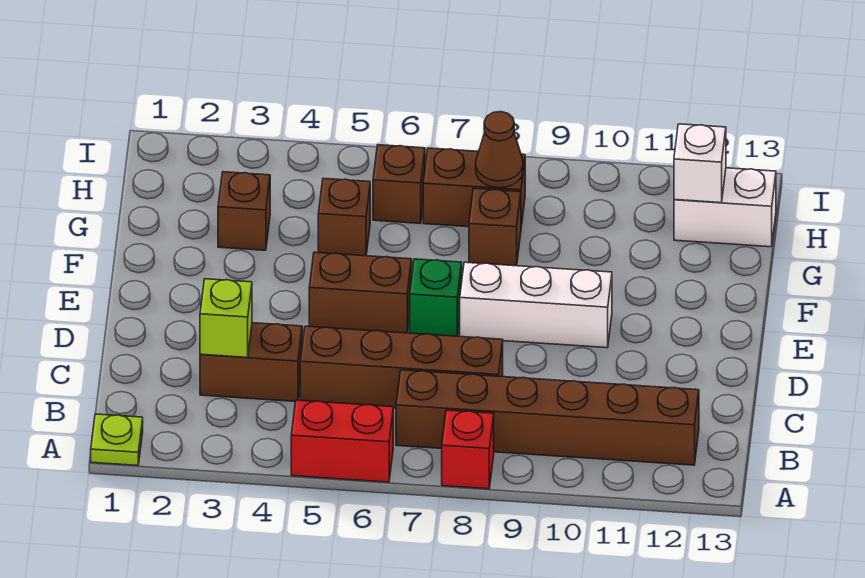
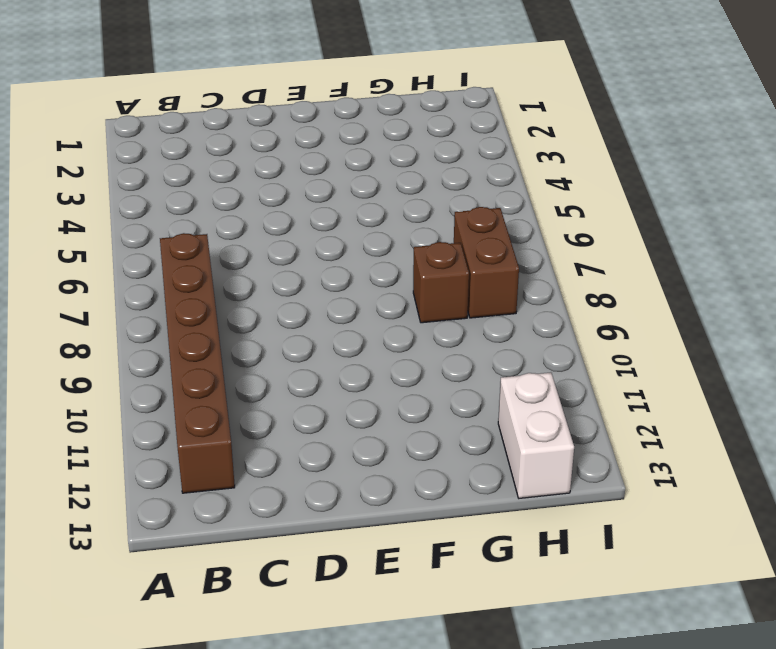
none -> lime plate A1 level 1
none -> red brick A5:A6 level 1
none -> red brick A8 level 1

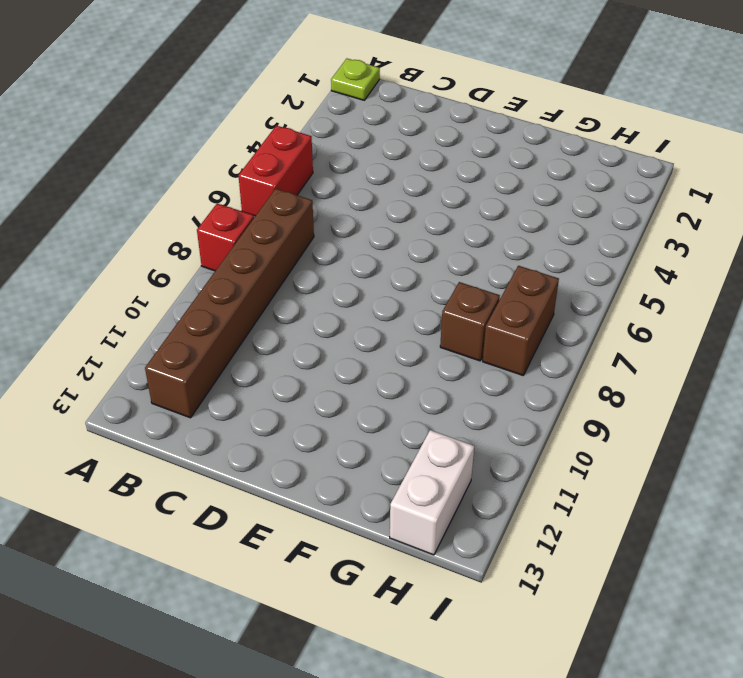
none -> brown brick C3:C4 level 1
none -> brown brick C5:C8 level 1
none -> brown brick E5:E6 level 1

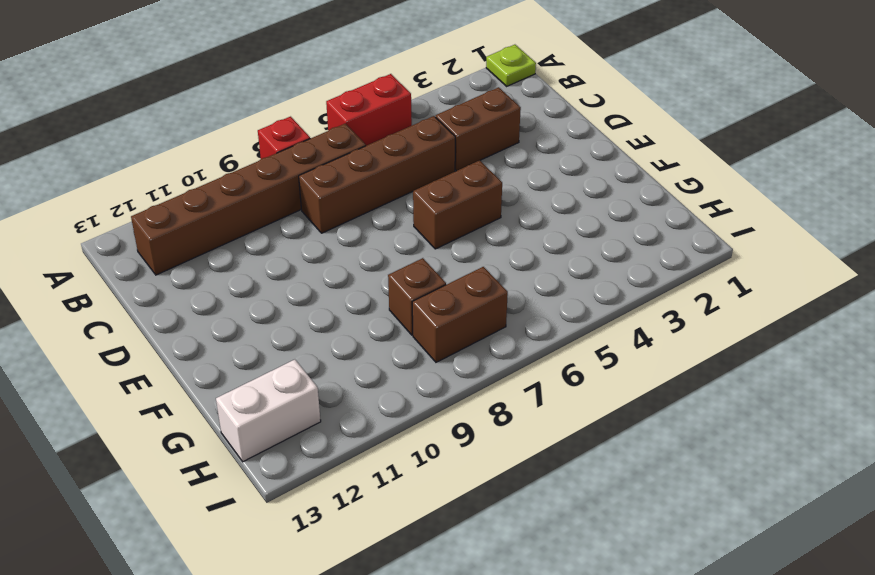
none -> green brick E7 level 1
none -> white brick E8:E10 level 1
none -> brown brick G3 level 1

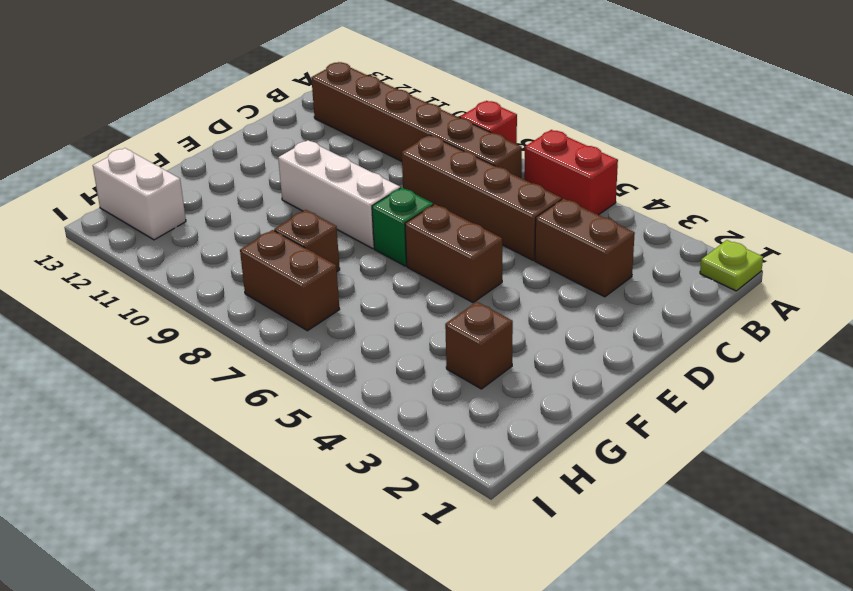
none -> brown brick G5 level 1
none -> brown brick H6 level 1
none -> lime brick C3 level 2

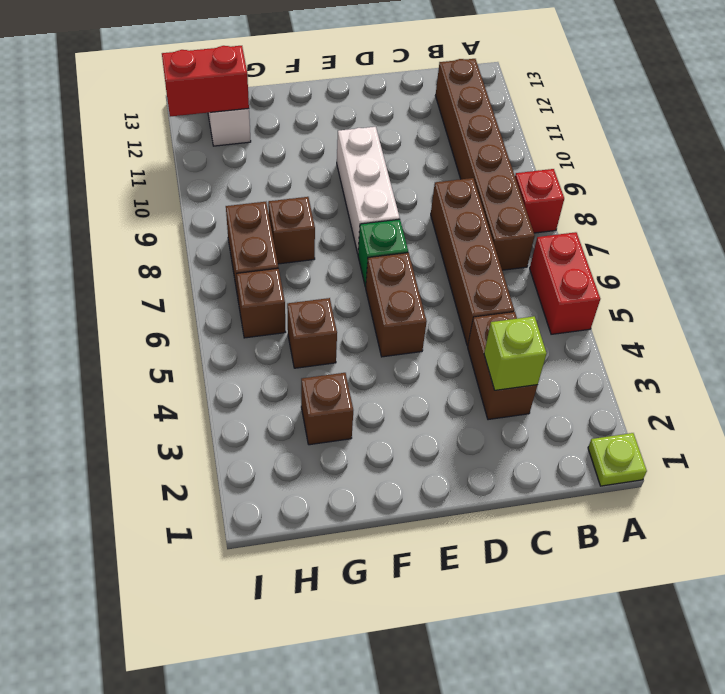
red brick H12:I12 level 2 -> white brick H12 level 2
none -> brown cone H8 level 2

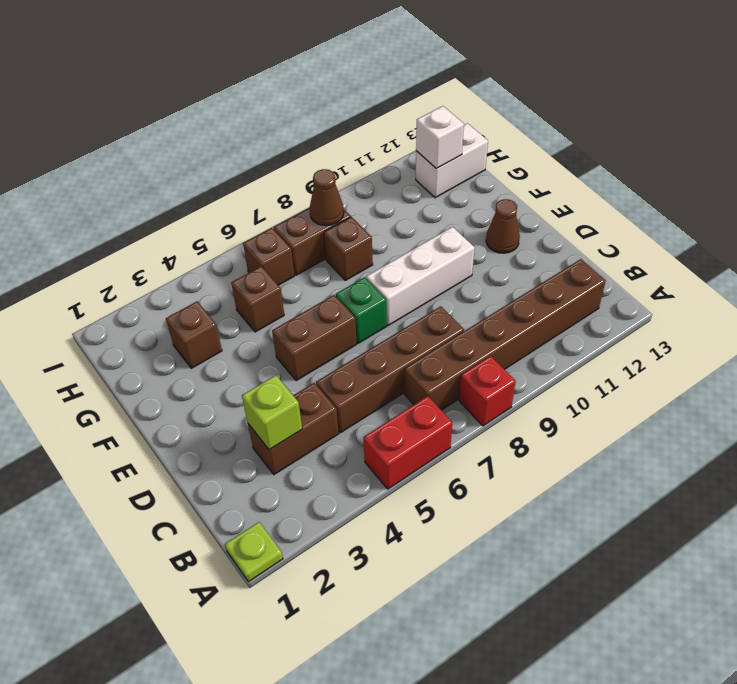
brown cone E12 level 1 -> none

